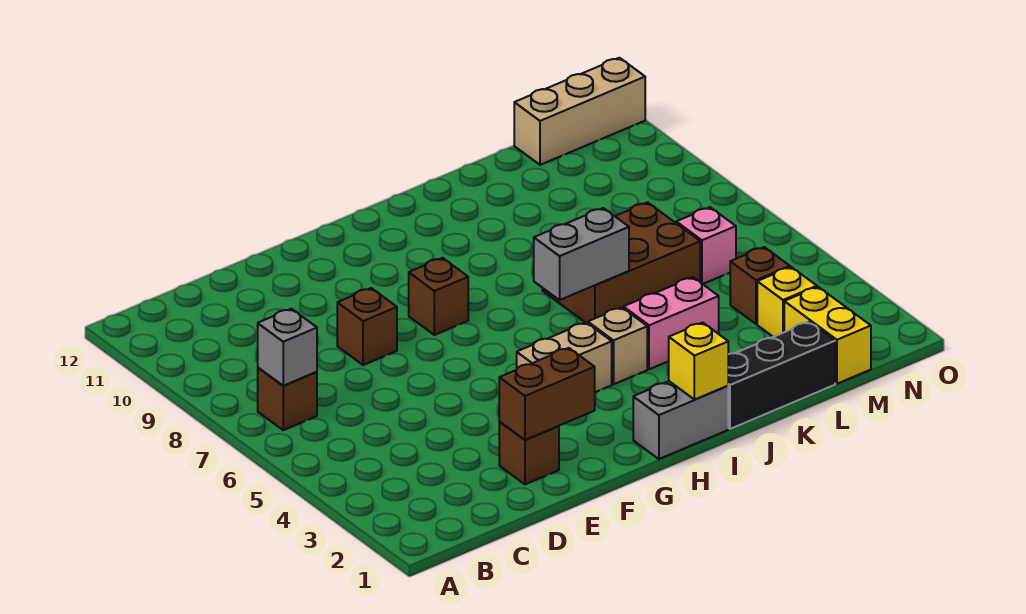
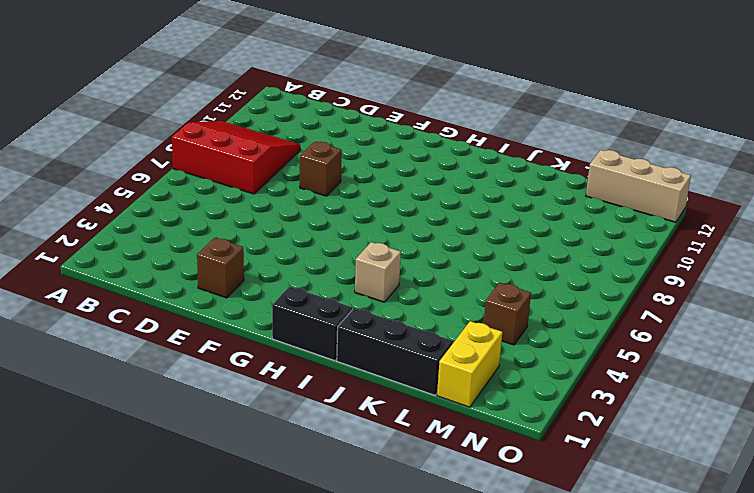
red slope A7:C9 level 1 top 7 -> brown brick B7 level 1
black brick H1:I1 level 1 -> grey brick H1:I1 level 1
none -> tan brick G4:H4 level 1
none -> brown brick G8 level 1
none -> pink brick J4:K4 level 1

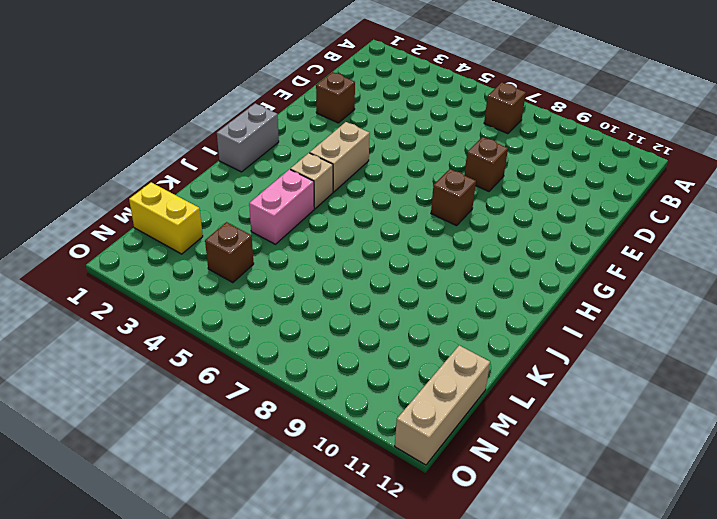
none -> black brick J1:L1 level 1
none -> brown brick J6:L7 level 1
none -> yellow brick M3 level 1

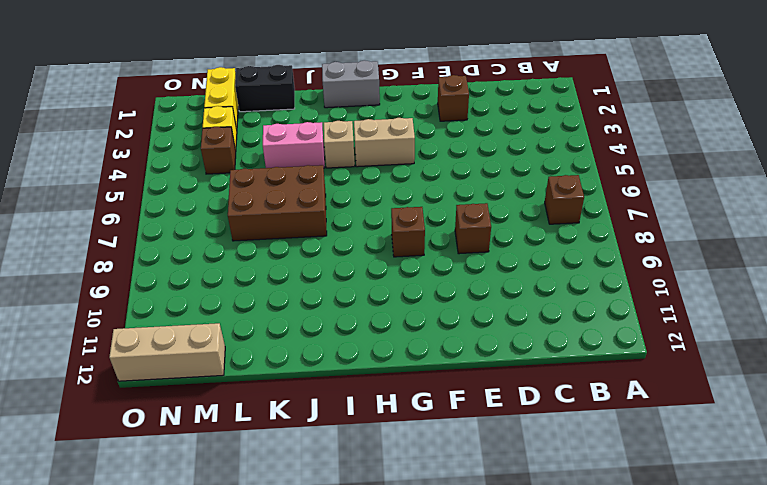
black brick K1:L1 level 1 -> black brick J1:L1 level 1
none -> pink brick M6 level 1
none -> grey brick B7 level 2
none -> brown brick E2:F2 level 2

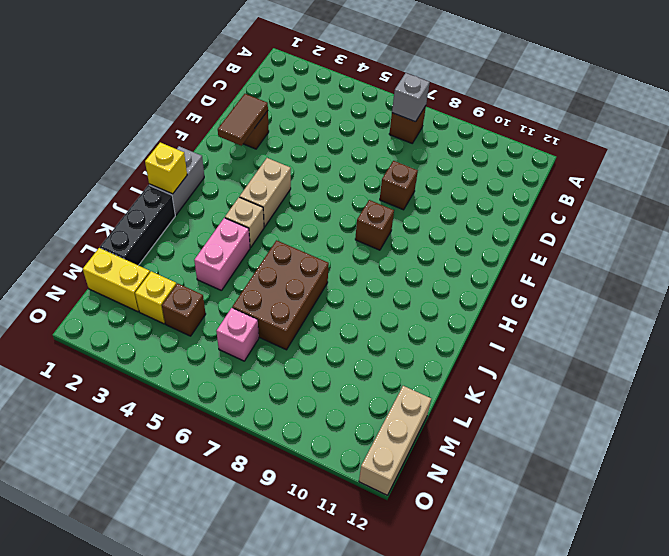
brown tile E2:F2 level 2 -> brown brick E2:F2 level 2
none -> grey brick I6:J6 level 2

